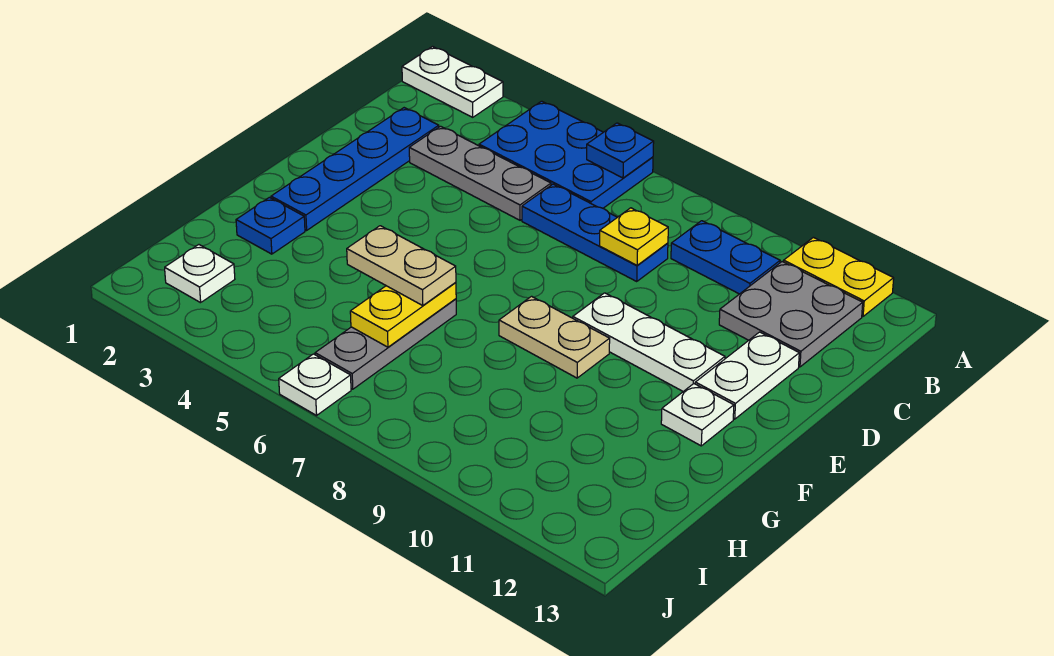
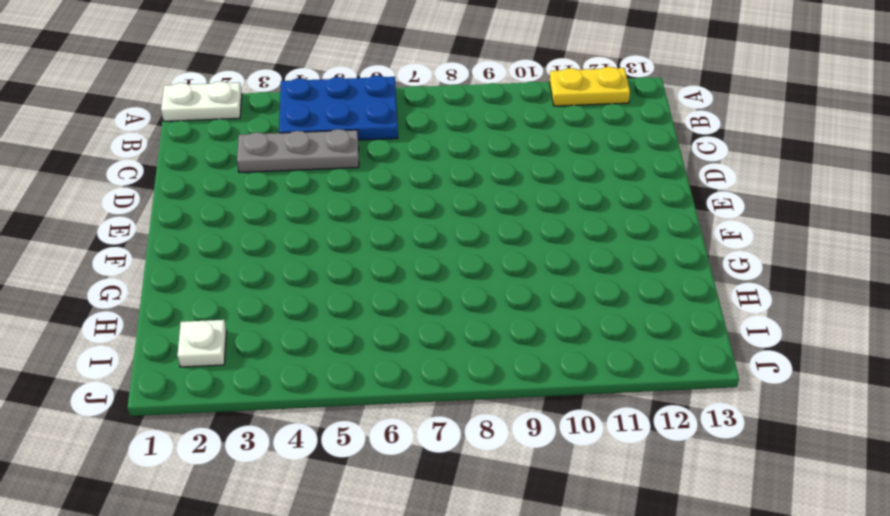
none -> blue plate B9:B10 level 1
none -> grey plate B11:C12 level 1
none -> blue plate C2:F2 level 1

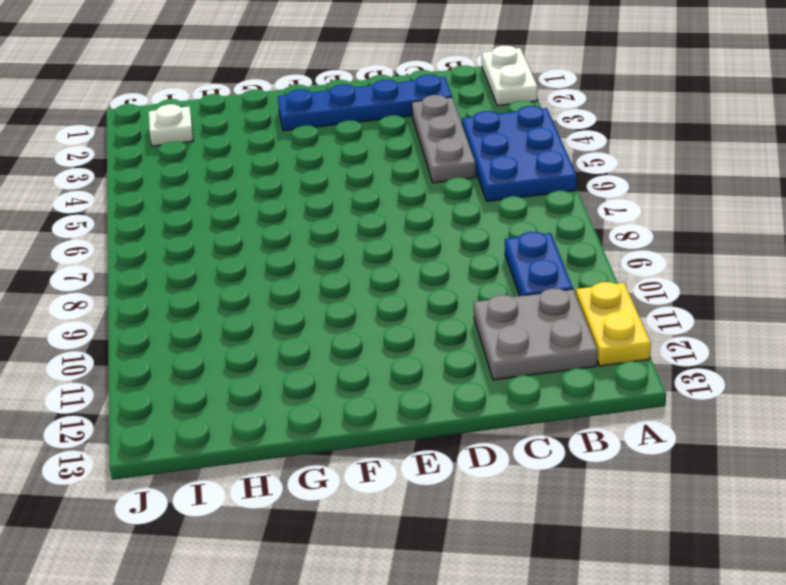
none -> blue plate C6:C8 level 1
none -> white plate D12:E12 level 1
none -> white plate E9:E11 level 1

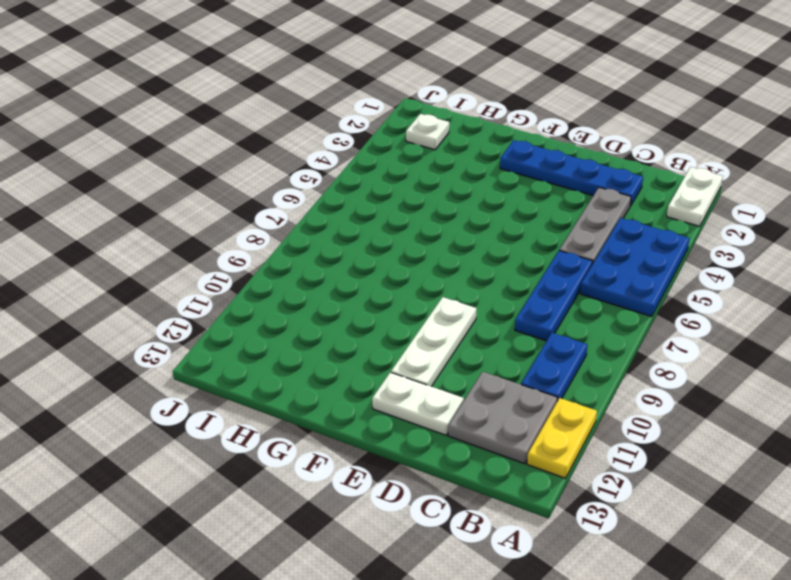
none -> tan plate F8:F9 level 1
none -> white plate F12 level 1
none -> blue plate G2 level 1

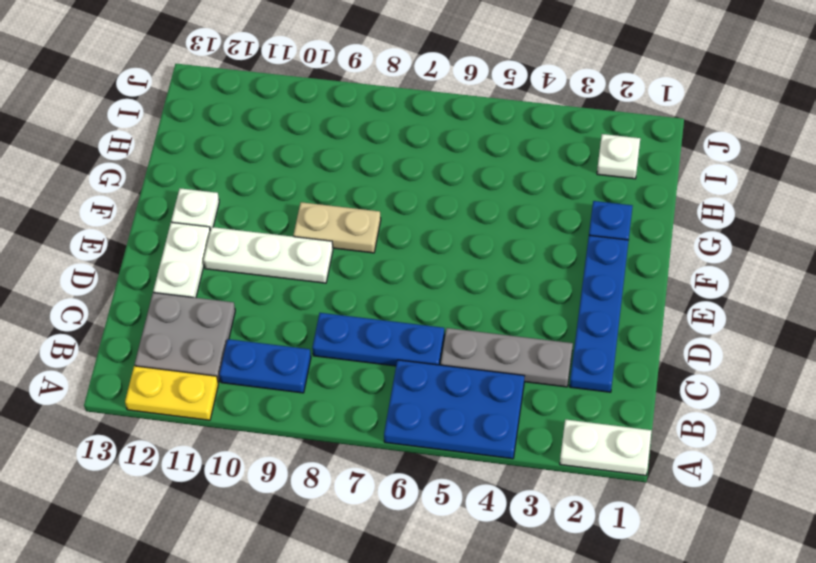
none -> grey plate G6:I6 level 1
none -> white plate J6 level 1
none -> blue plate A6 level 2

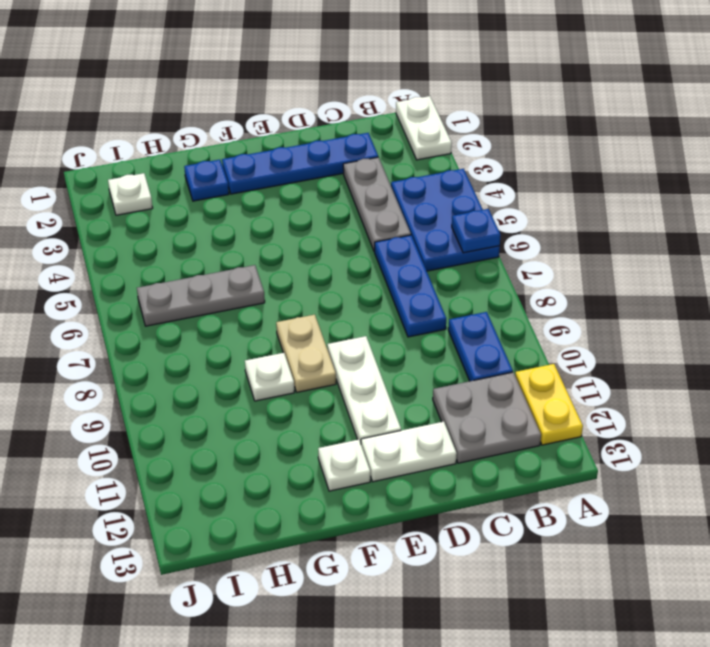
white plate G9 level 1 -> white plate J6 level 1
none -> yellow plate C8 level 2
none -> yellow plate G6:H6 level 2
none -> tan plate G5:G6 level 3

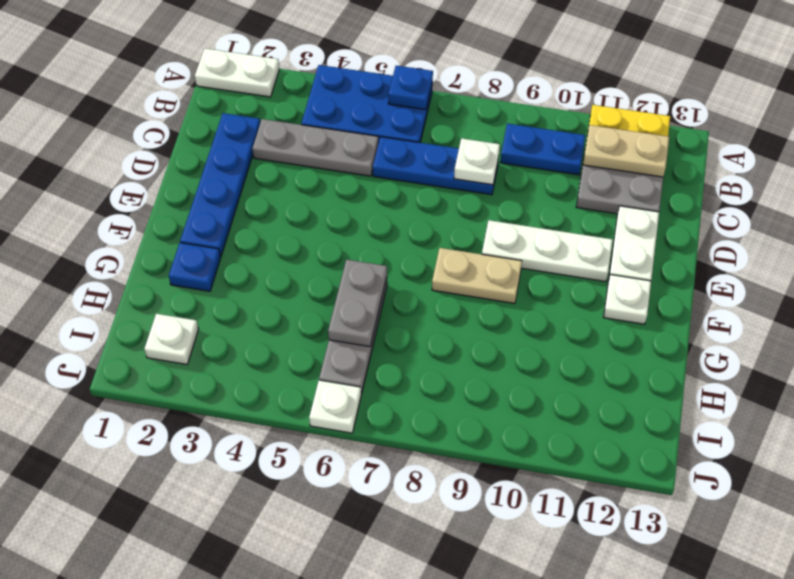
tan plate B11:B12 level 2 -> tan plate G5:G6 level 3
white plate C8 level 2 -> yellow plate C8 level 2
grey plate G6:H6 level 2 -> yellow plate G6:H6 level 2

